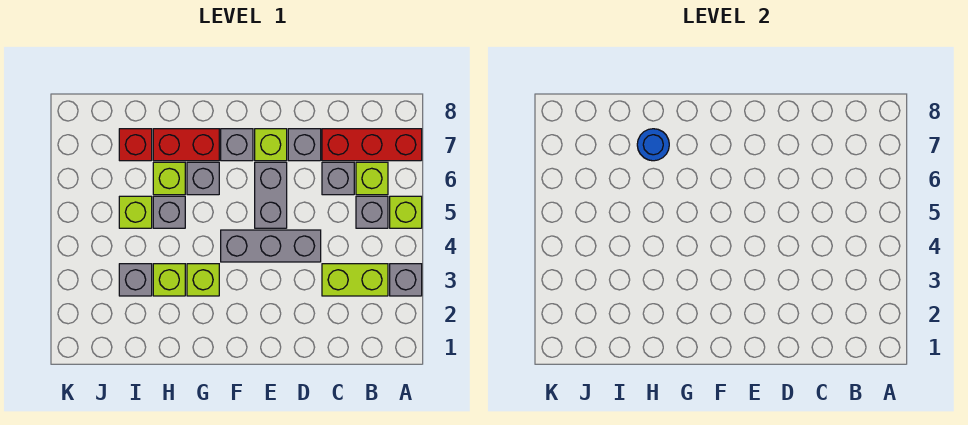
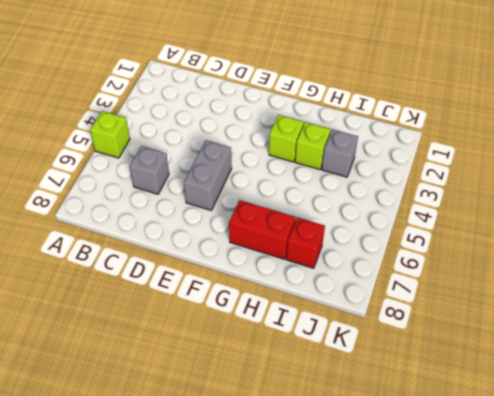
none -> grey brick A3 level 1
none -> red brick A7:C7 level 1
none -> lime brick B3:C3 level 1

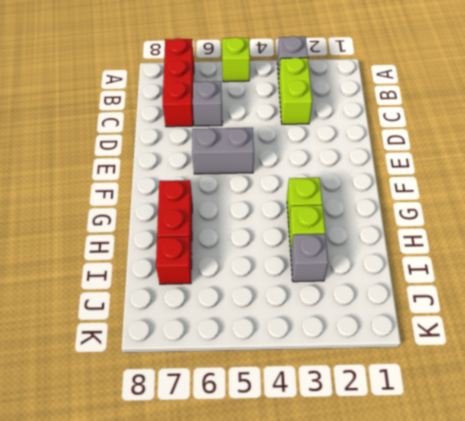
none -> grey brick B5 level 1
none -> lime brick B6 level 1
none -> grey brick D4:F4 level 1

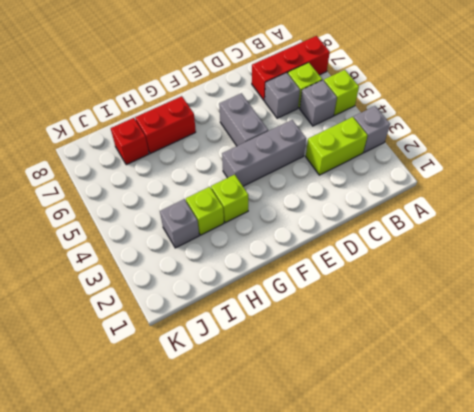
none -> grey brick D7 level 1
none -> lime brick E7 level 1
none -> grey brick F7 level 1

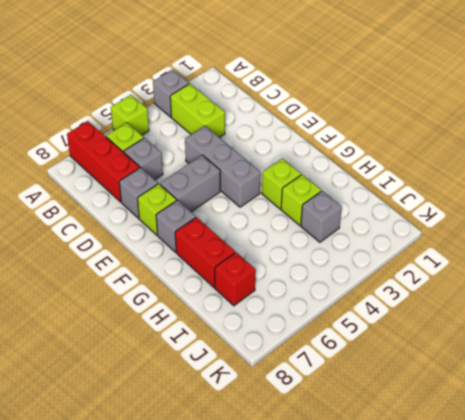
none -> grey brick B5 level 1
none -> grey brick G6 level 1
none -> grey brick H5 level 1

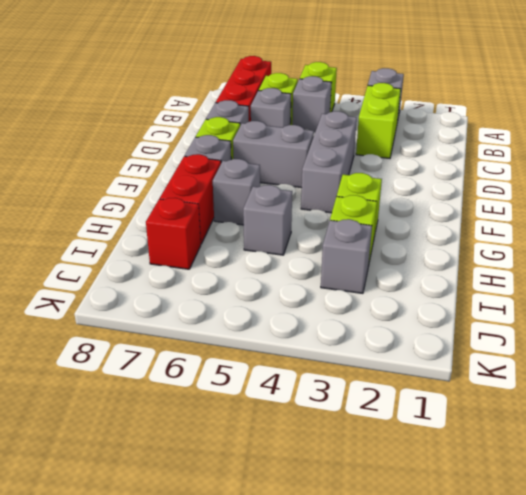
none -> lime brick H6 level 1
none -> lime brick I5 level 1
none -> blue round brick H7 level 2

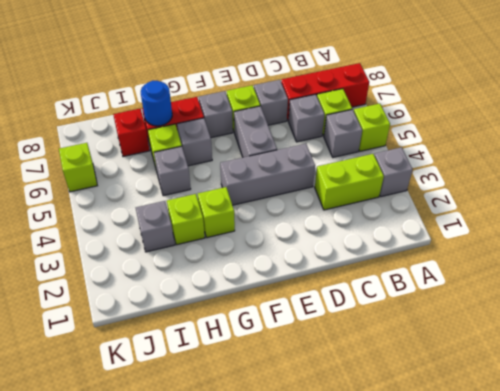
lime brick K6 level 1 -> lime brick I5 level 1

